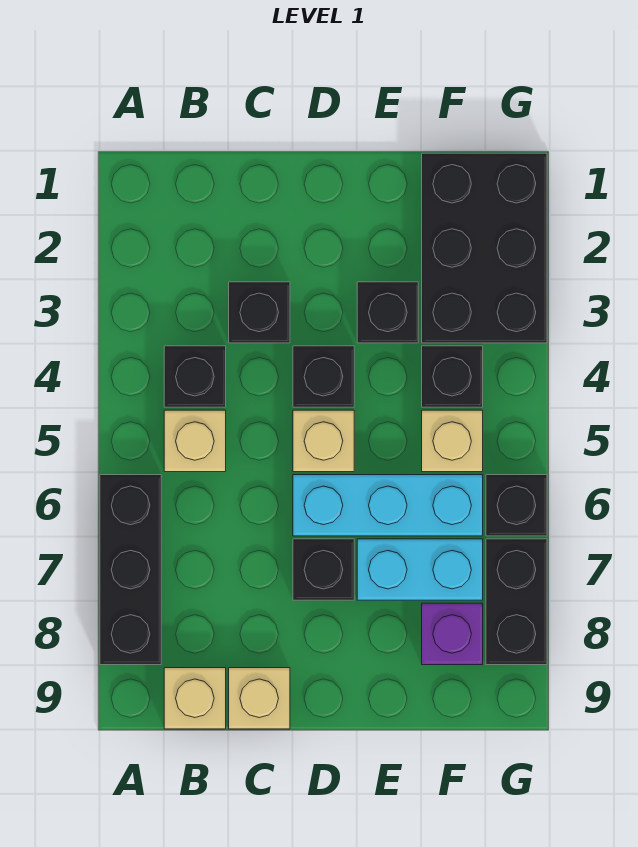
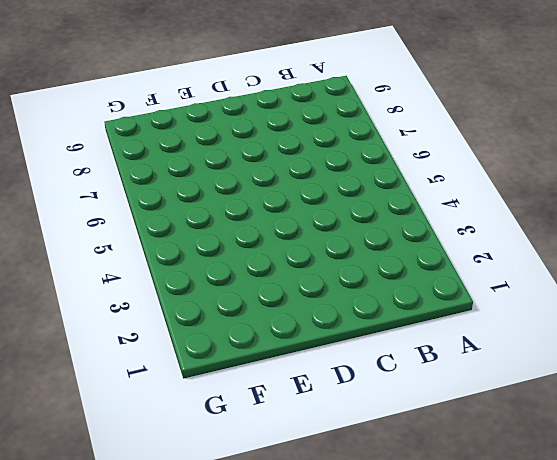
none -> black brick A6:A8 level 1
none -> black brick B4 level 1
none -> tan brick B5 level 1

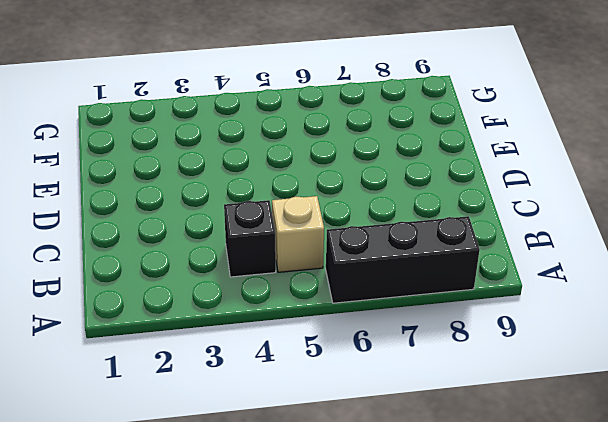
none -> tan brick B9 level 1
none -> black brick C3 level 1
none -> tan brick C9 level 1

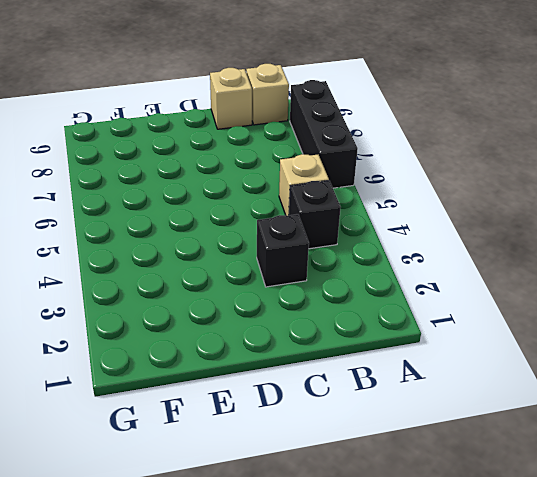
none -> black brick D4 level 1
none -> tan brick D5 level 1
none -> cyan brick D6:F6 level 1

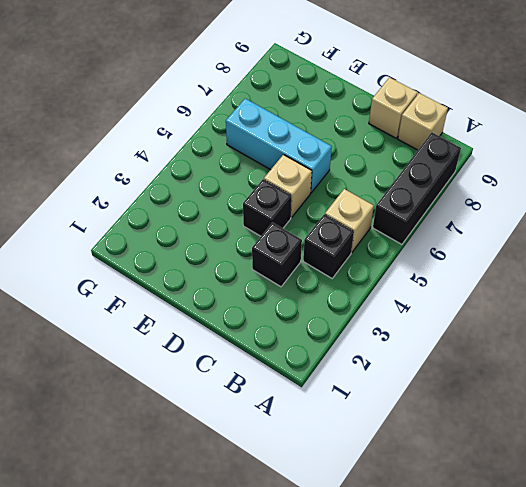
none -> black brick D7 level 1
none -> black brick E3 level 1
none -> cyan brick E7:F7 level 1

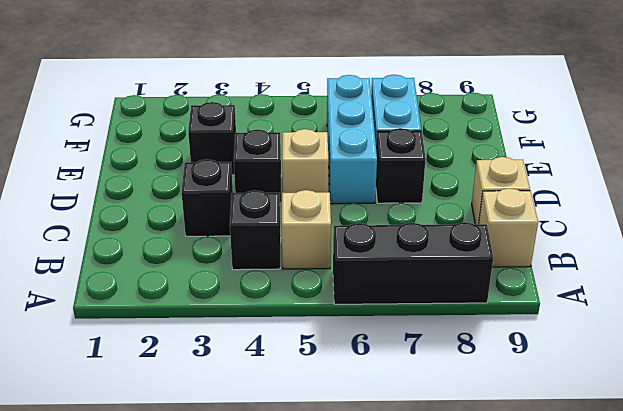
none -> black brick F1:G3 level 1
none -> black brick F4 level 1
none -> tan brick F5 level 1

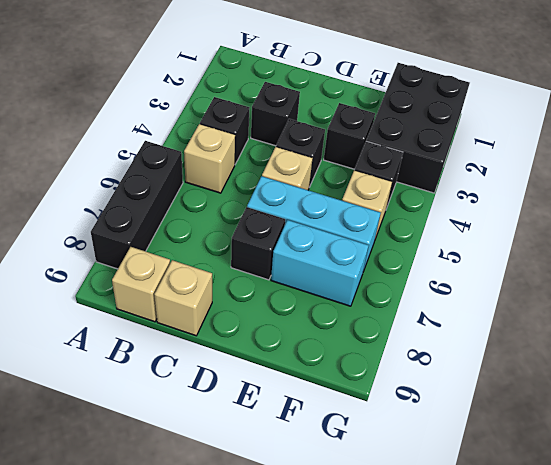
none -> purple brick F8 level 1
none -> black brick G6 level 1
none -> black brick G7:G8 level 1

